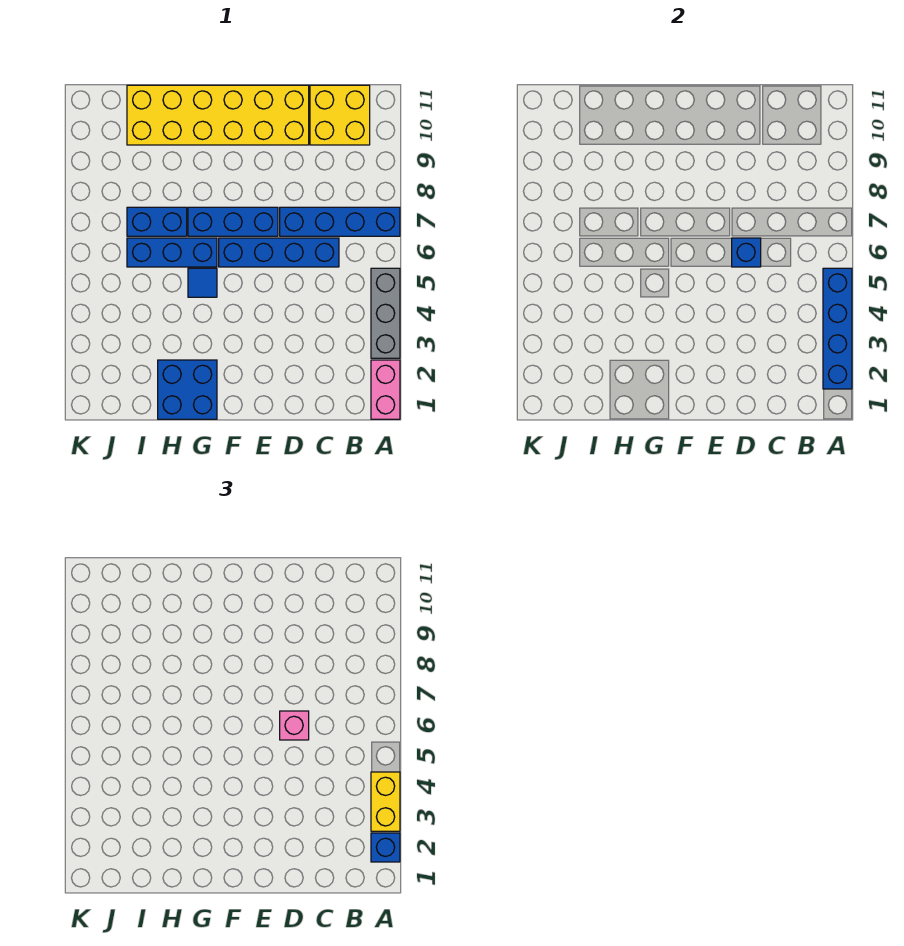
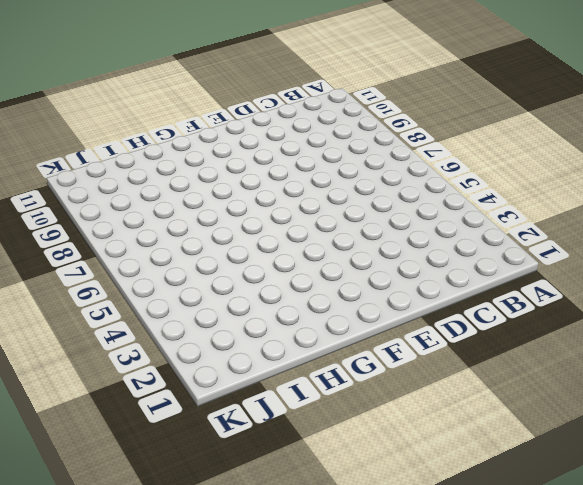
none -> pink brick A1:A2 level 1
none -> grey brick A3:A5 level 1
none -> blue brick A7:D7 level 1

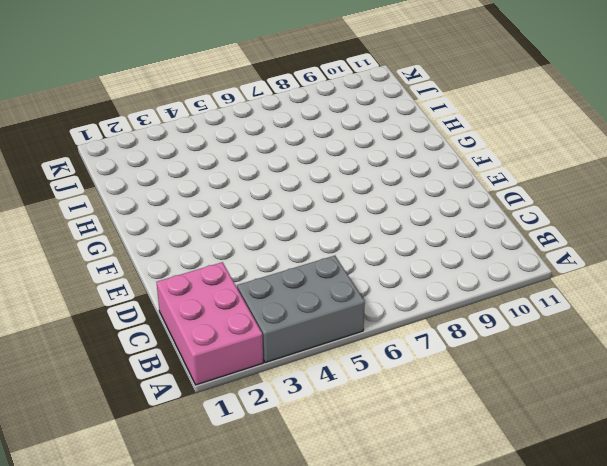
pink brick A1:C2 level 1 -> pink brick A1:A2 level 1
grey brick A3:B5 level 1 -> grey brick A3:A5 level 1
none -> blue brick A7:D7 level 1
none -> yellow brick B10:C11 level 1
none -> blue brick C6:F6 level 1

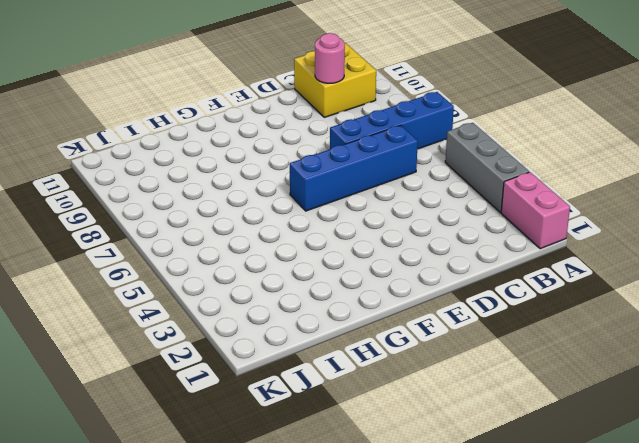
pink round brick C10 level 2 -> none
none -> yellow brick D10:I11 level 1
none -> blue brick E7:G7 level 1
none -> blue brick G1:H2 level 1

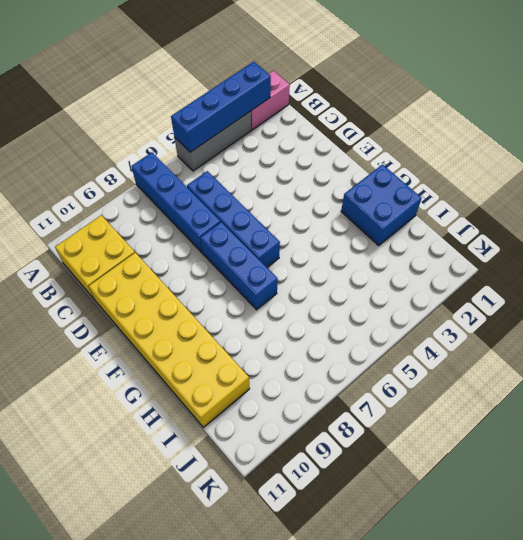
none -> blue tile G5 level 1
none -> blue brick G6:I6 level 1
none -> blue brick H7:I7 level 1

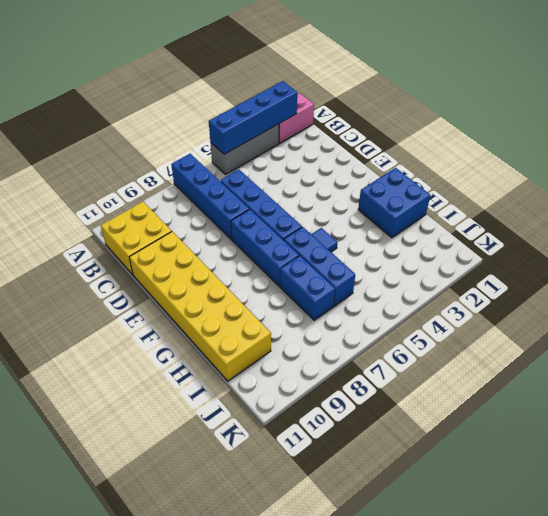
none -> blue brick D6 level 2
none -> blue brick A2 level 3
none -> yellow brick A3:A4 level 3

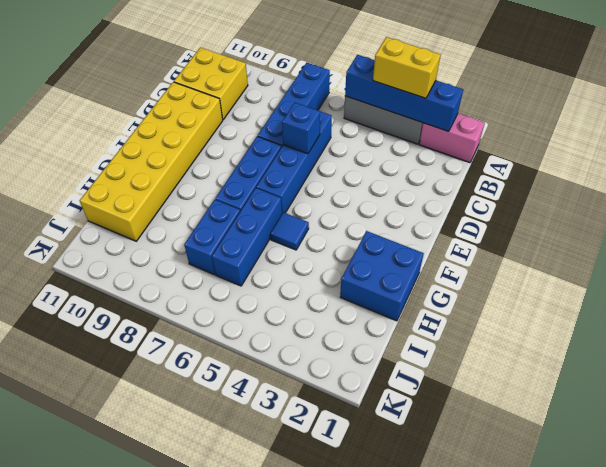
none -> blue brick A2 level 3
none -> pink brick D6 level 3

